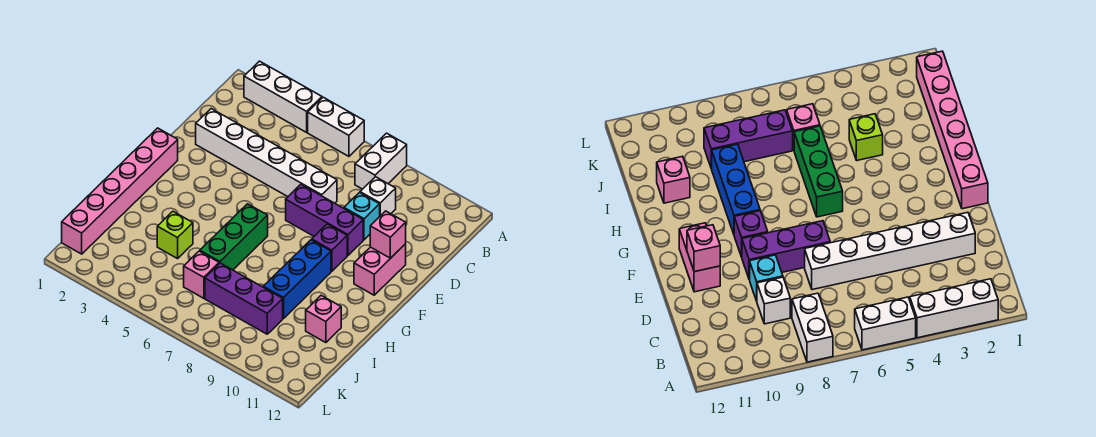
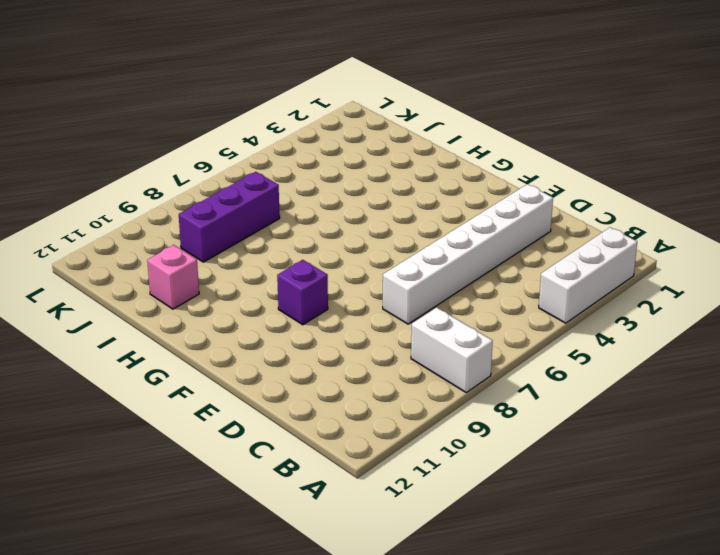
none -> white brick A5:A6 level 1
none -> white brick C9 level 1
none -> cyan brick D9 level 1

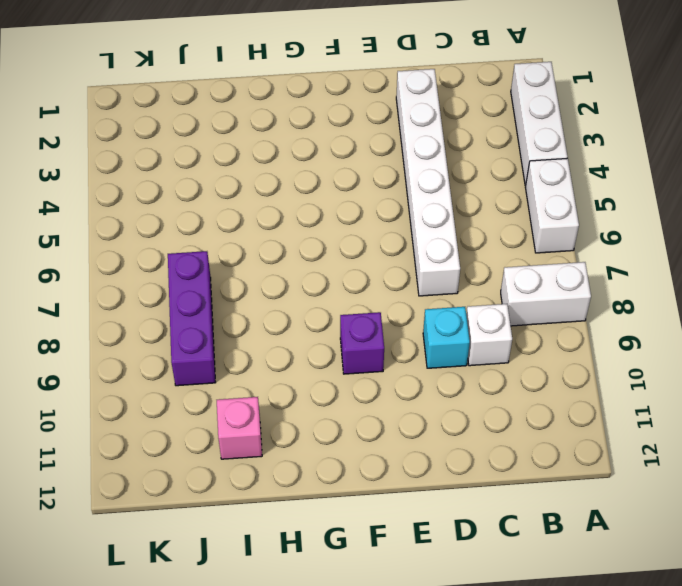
none -> purple brick E7:E9 level 1
none -> pink brick E11:F11 level 1
none -> pink brick F1:K1 level 1

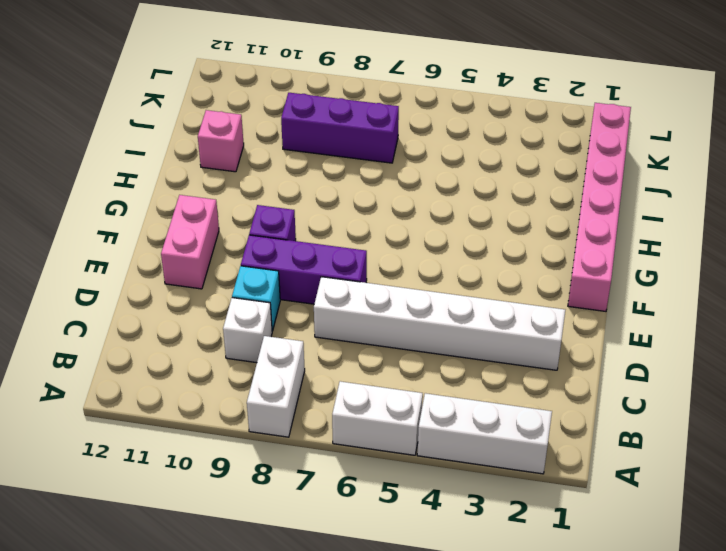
none -> green brick G6:I6 level 1
none -> blue brick G9:I9 level 1
none -> lime brick I4 level 1

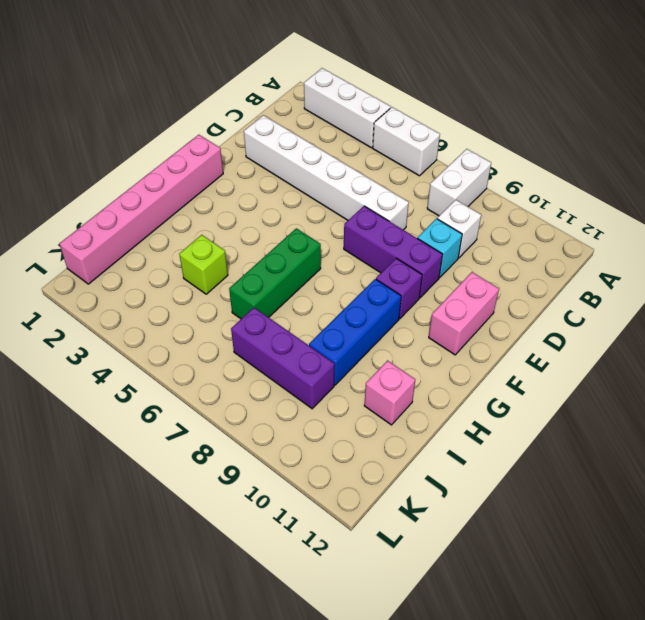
none -> pink brick J6 level 1
none -> pink brick E11 level 2

